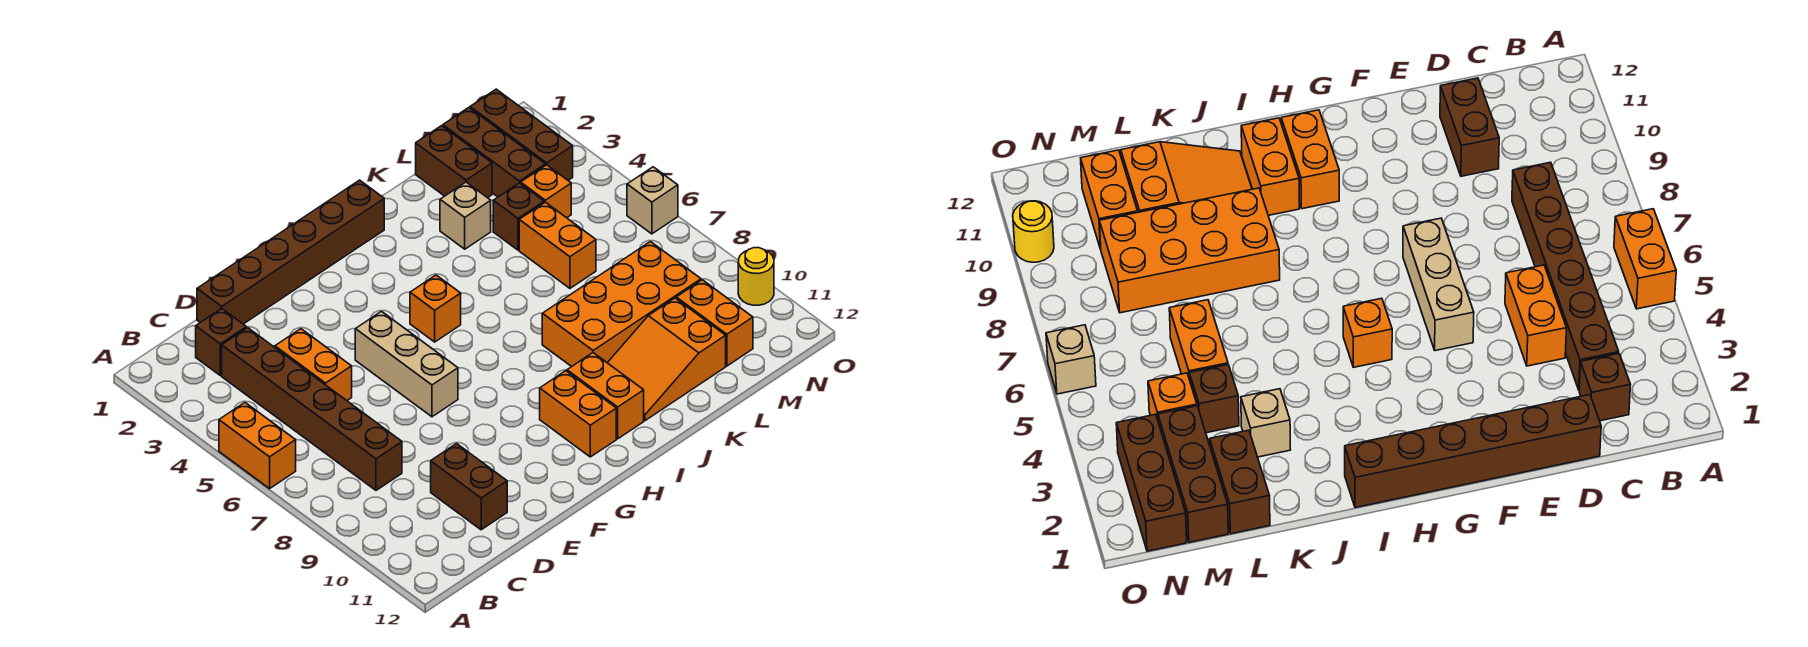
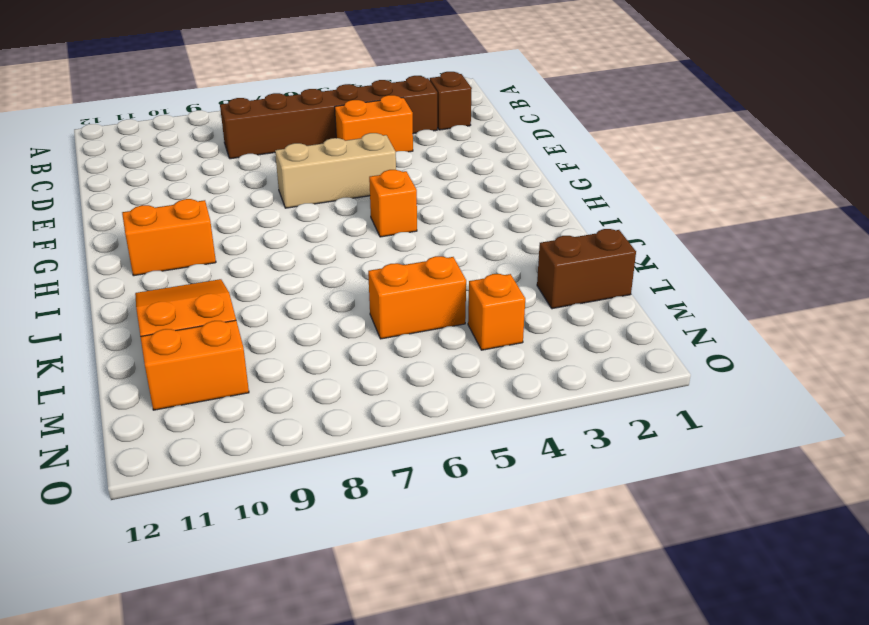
none -> orange brick A5:A6 level 1
none -> brown brick D1:I1 level 1
none -> brown brick D10:D11 level 1

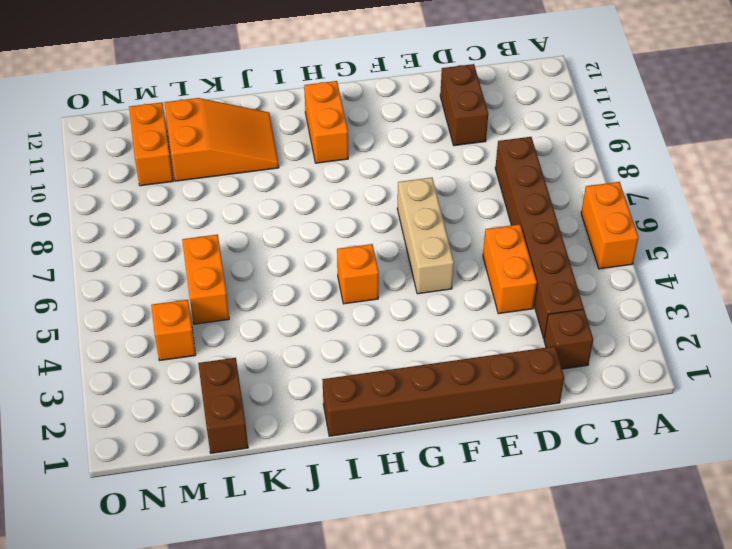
none -> orange brick I10:I11 level 1
none -> orange brick J8:M9 level 1
none -> tan brick K3 level 1

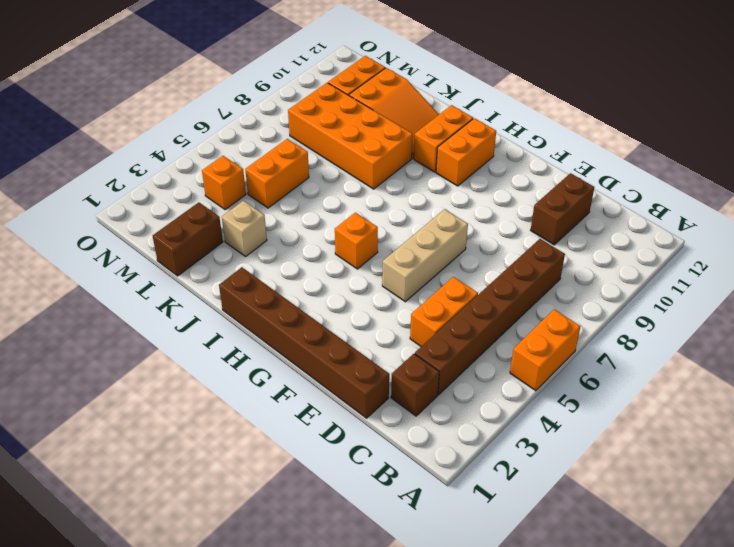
none -> brown brick L4 level 1
none -> brown brick M1:M3 level 1
none -> brown brick N1:N3 level 1

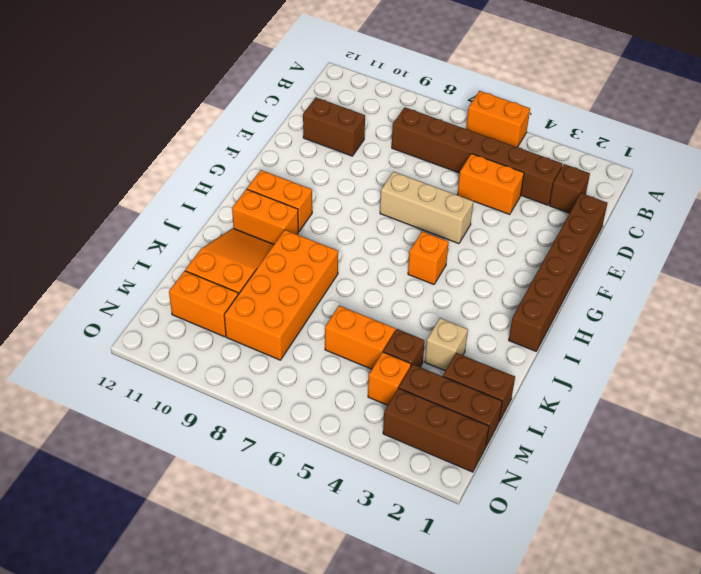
none -> tan brick O6 level 1
none -> yellow round brick O10 level 1

